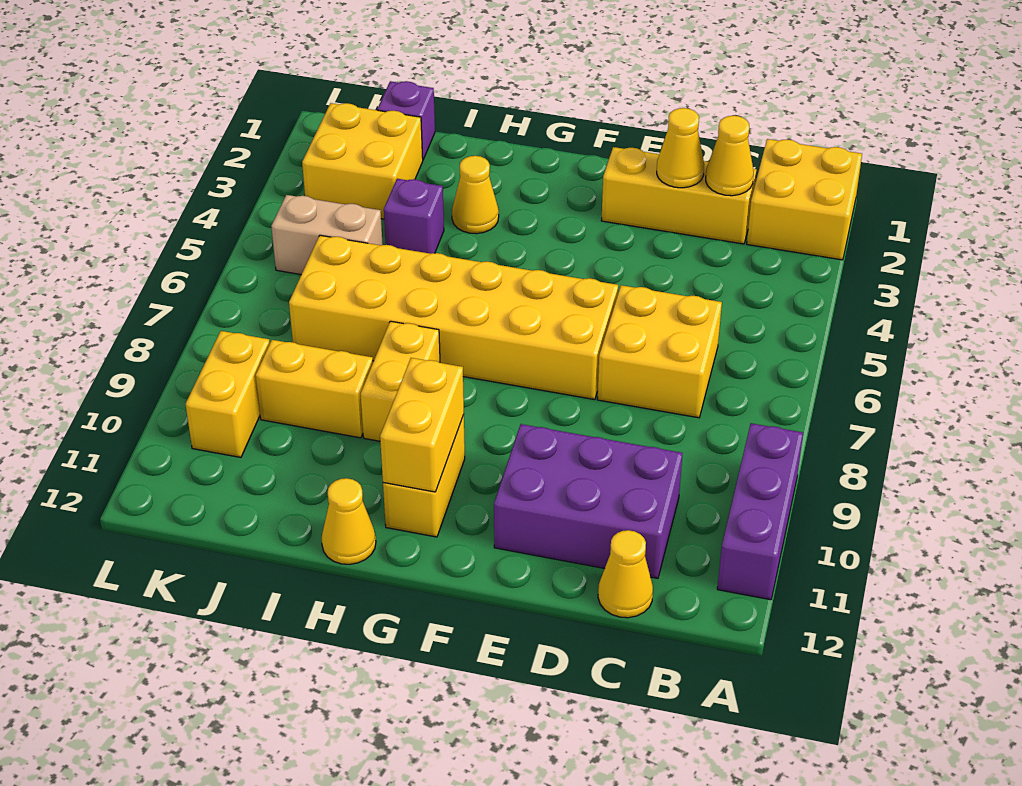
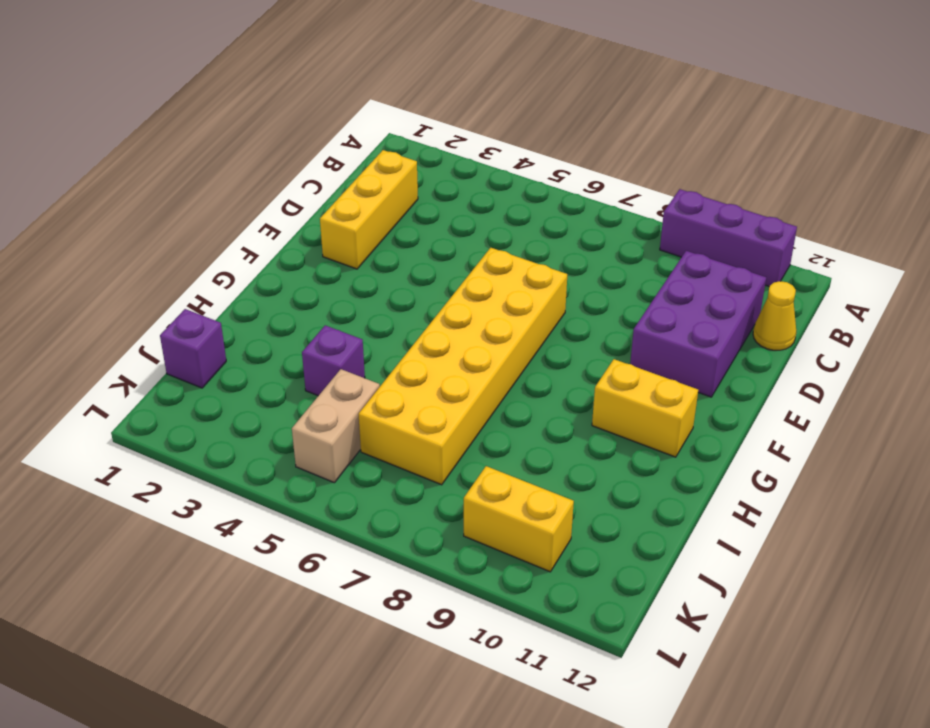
none -> yellow brick A1:B2 level 1
none -> yellow brick C6:D7 level 1
none -> yellow cone H3 level 1

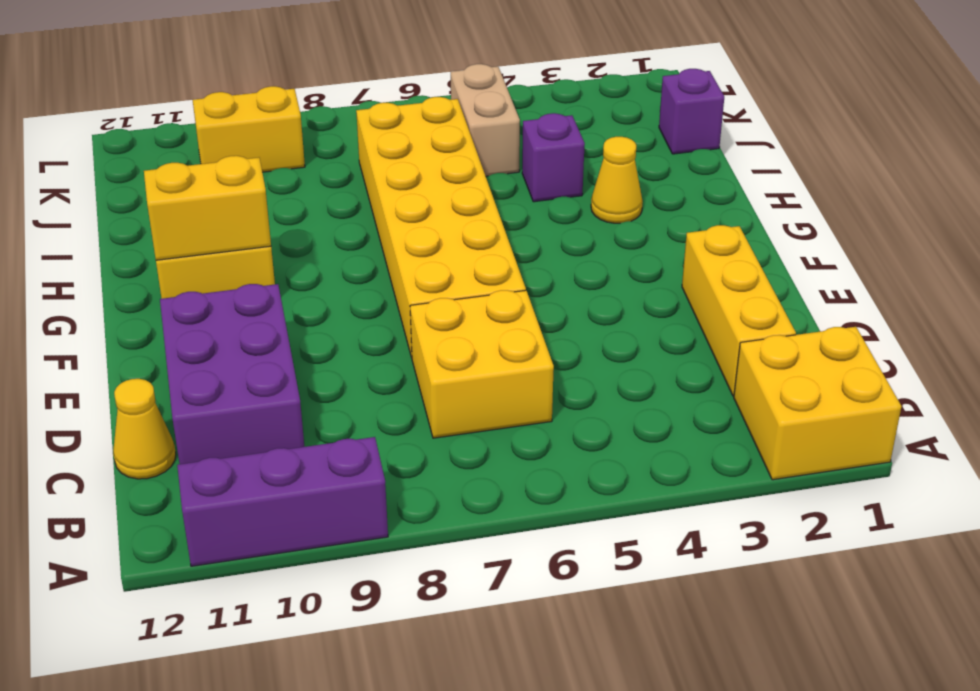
none -> yellow brick H8:H9 level 1
none -> yellow cone H12 level 1
none -> yellow brick I9:J9 level 1

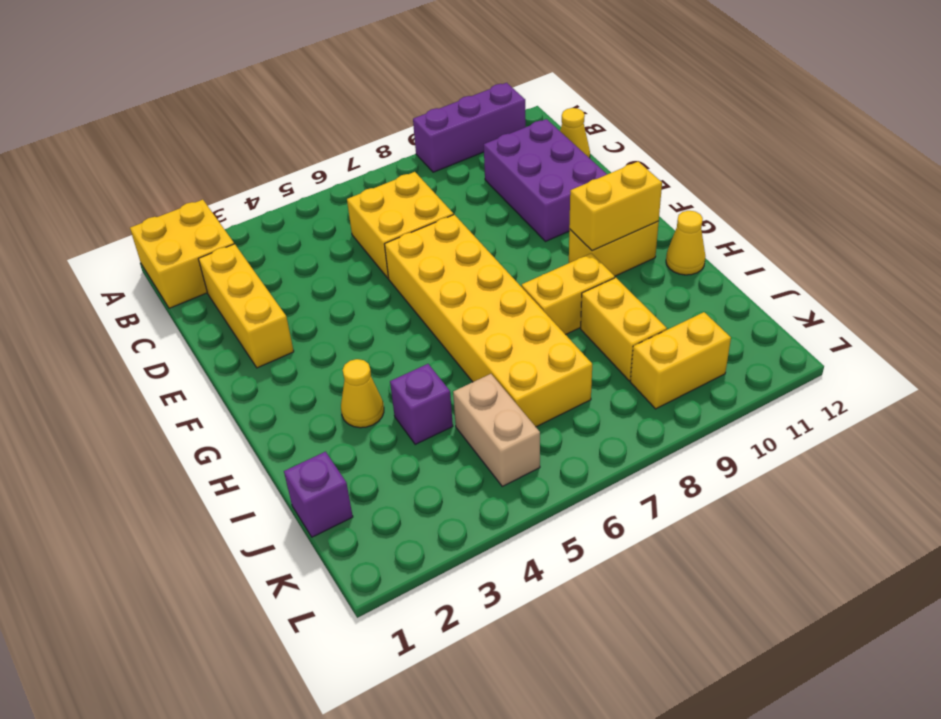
none -> yellow brick J2:K3 level 1
none -> yellow cone C2 level 2
none -> yellow cone D2 level 2

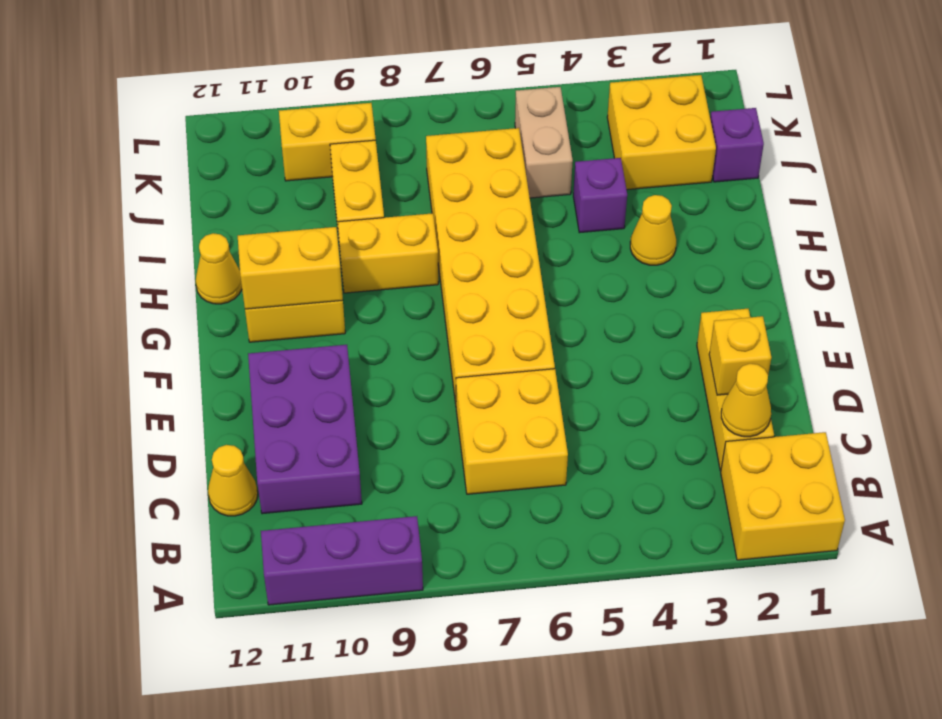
yellow brick D2 level 2 -> yellow cone D2 level 2

